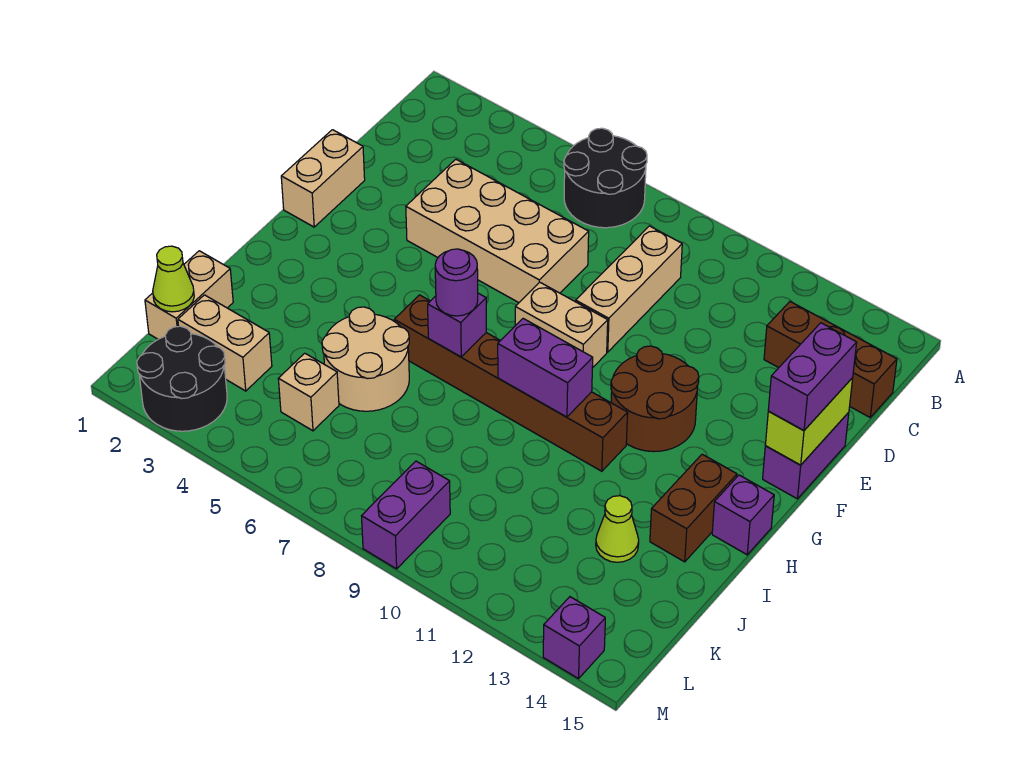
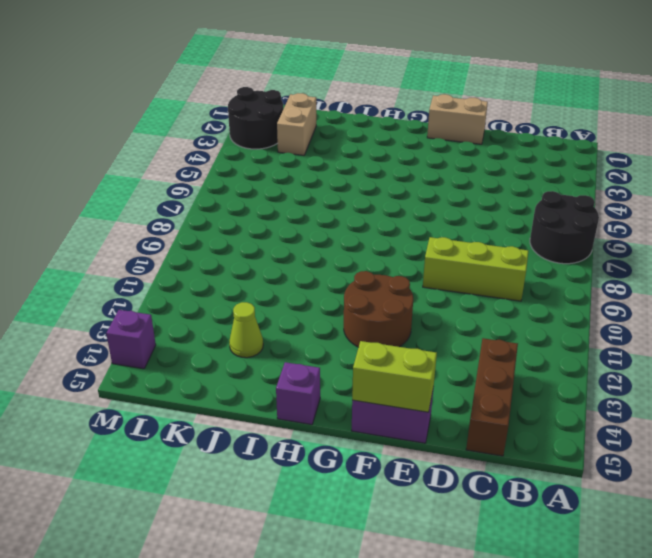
lime brick C9:E9 level 1 -> tan brick C9:E9 level 1
none -> tan brick D4:E7 level 1
none -> tan brick F8:F9 level 1
none -> brown brick H6:H11 level 1

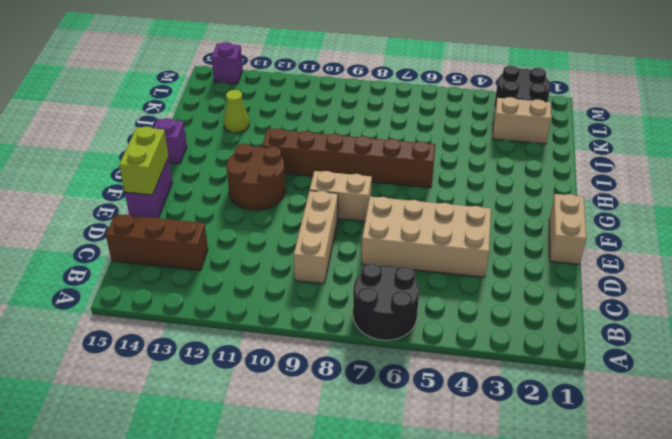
none -> brown brick H14:I14 level 1
none -> tan round brick I5:J6 level 1
none -> tan brick J1:K1 level 1

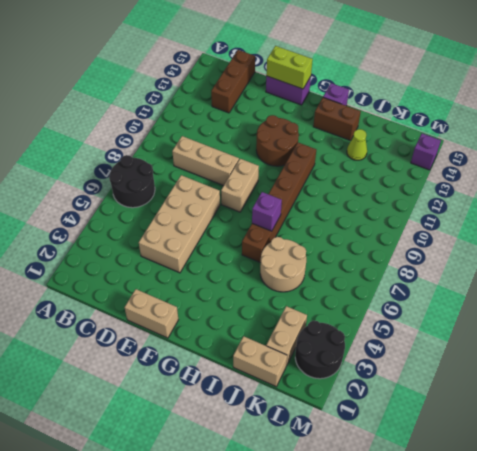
none -> tan brick K5 level 1
none -> purple brick L9:M9 level 1
none -> purple brick H9:H10 level 2

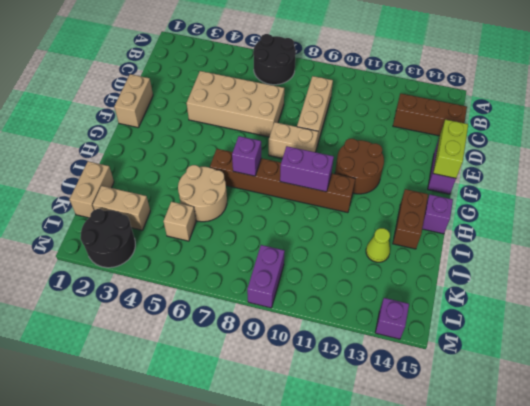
none -> lime cone K1 level 2
none -> purple brick E15:F15 level 3
none -> purple round brick H7 level 3

